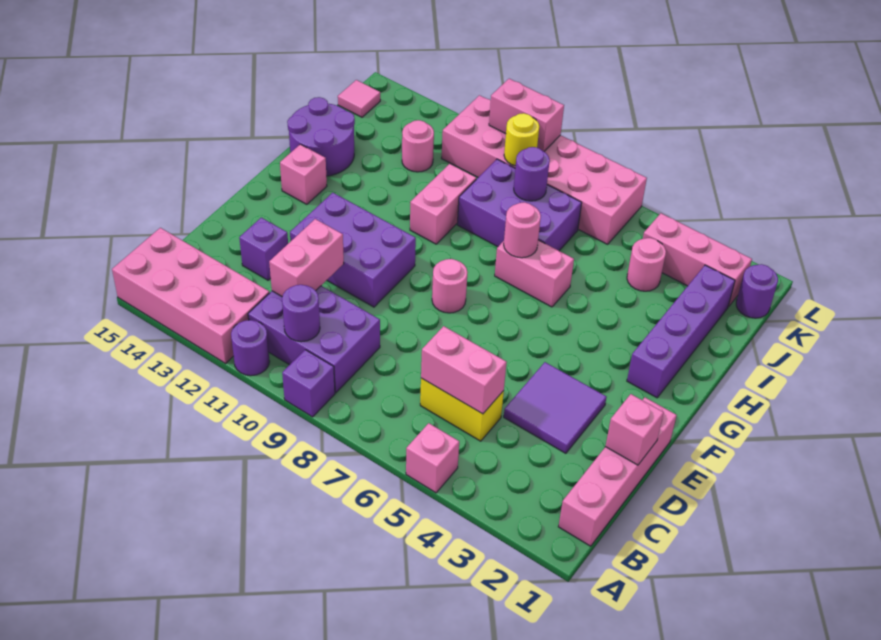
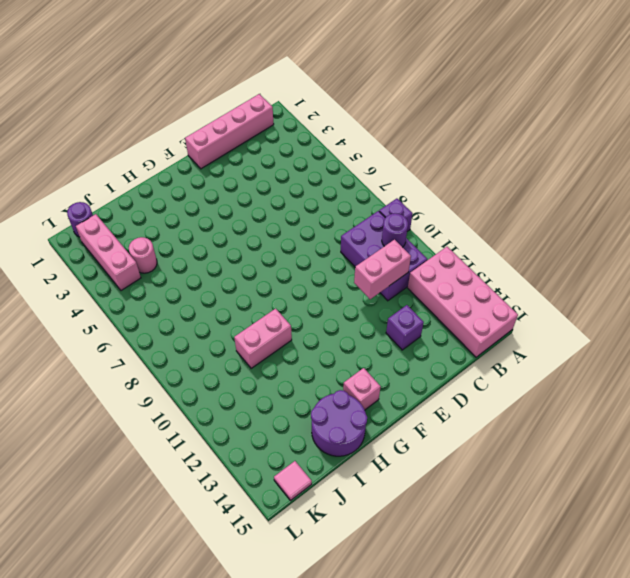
none -> pink brick A5 level 1
none -> purple round brick A11 level 1
none -> yellow brick C5:C6 level 1
none -> purple tile D3:E4 level 1

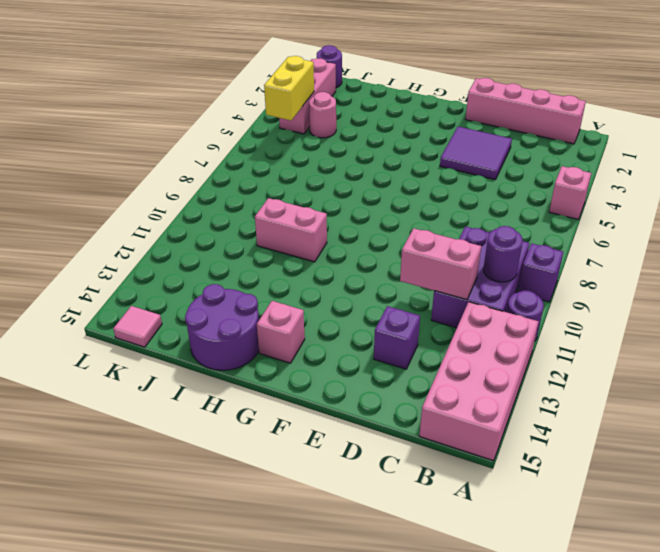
yellow brick K4:K5 level 2 -> yellow brick C5:C6 level 1
none -> purple brick E10:F12 level 1
none -> pink round brick F8 level 1
none -> purple brick G2:J2 level 1
none -> pink brick H6:H7 level 1

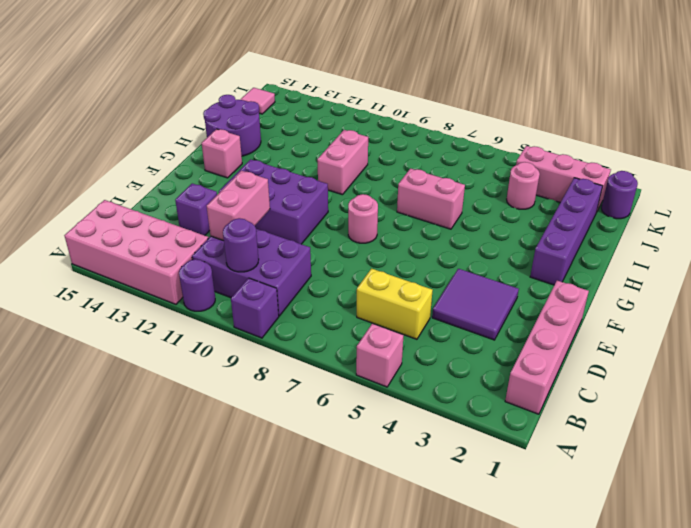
none -> purple brick I7:J9 level 1
none -> pink round brick J12 level 1
none -> pink brick K6:L11 level 1
none -> pink brick C5:C6 level 2

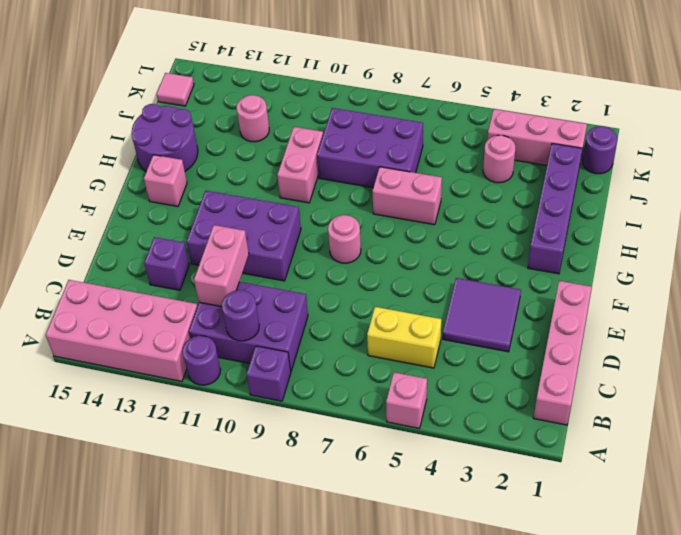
none -> pink brick K6:L11 level 1
none -> pink brick C5:C6 level 2
none -> pink brick D1 level 2
none -> pink round brick H7 level 2

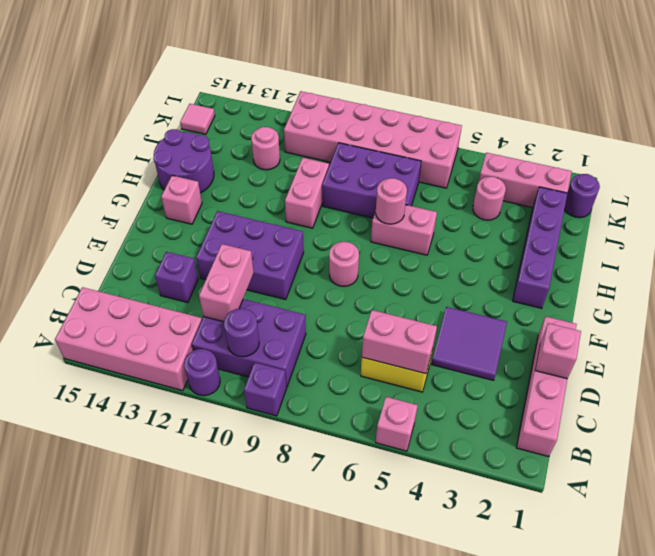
none -> purple round brick J8 level 2
none -> yellow round brick K9 level 2
none -> pink brick L9:L10 level 2

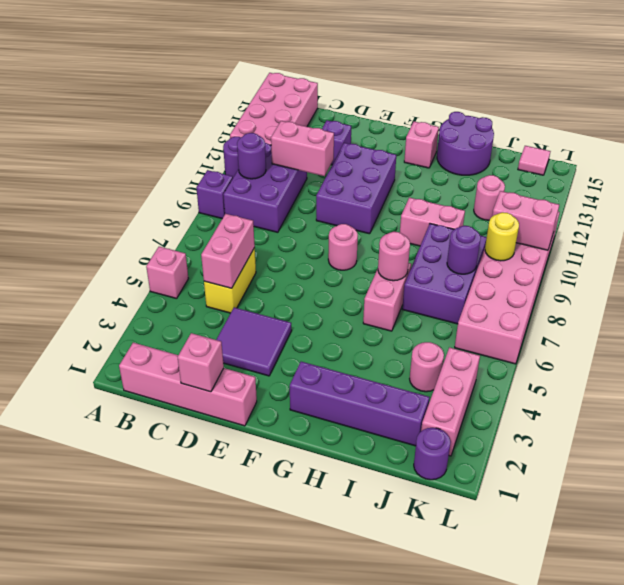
pink brick K10:L10 level 2 -> pink brick L9:L10 level 2

